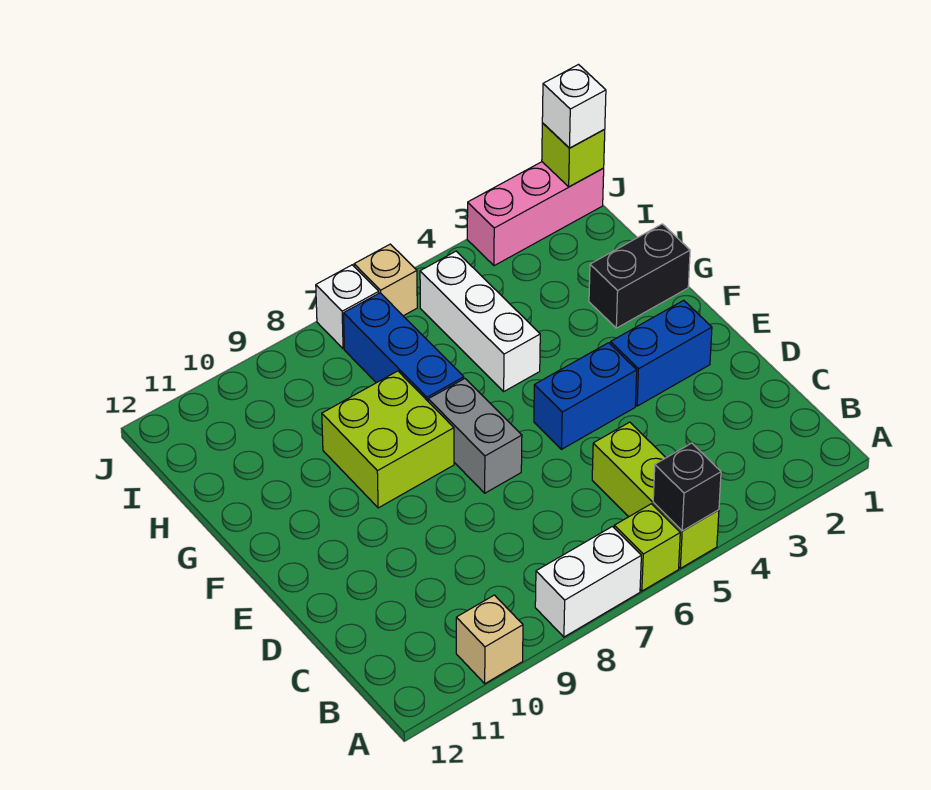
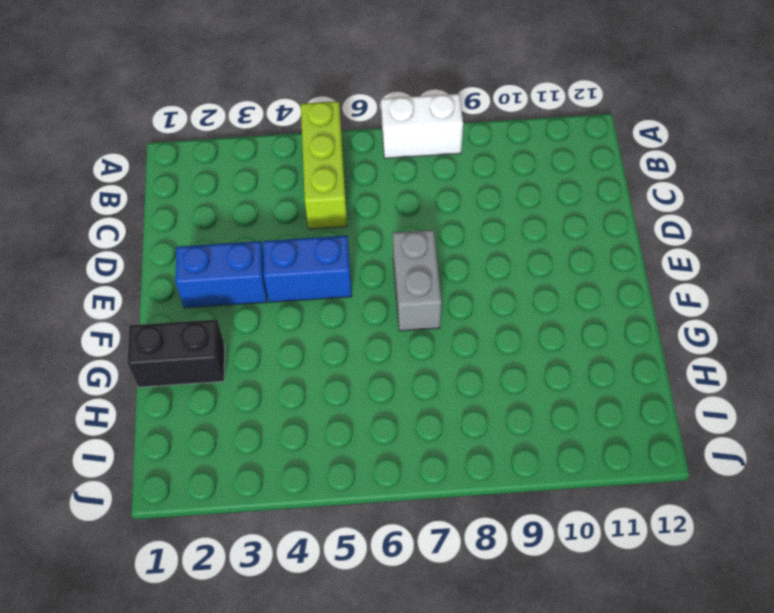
none -> lime brick A6 level 1
none -> tan brick A10 level 1
none -> lime brick F8:G9 level 1

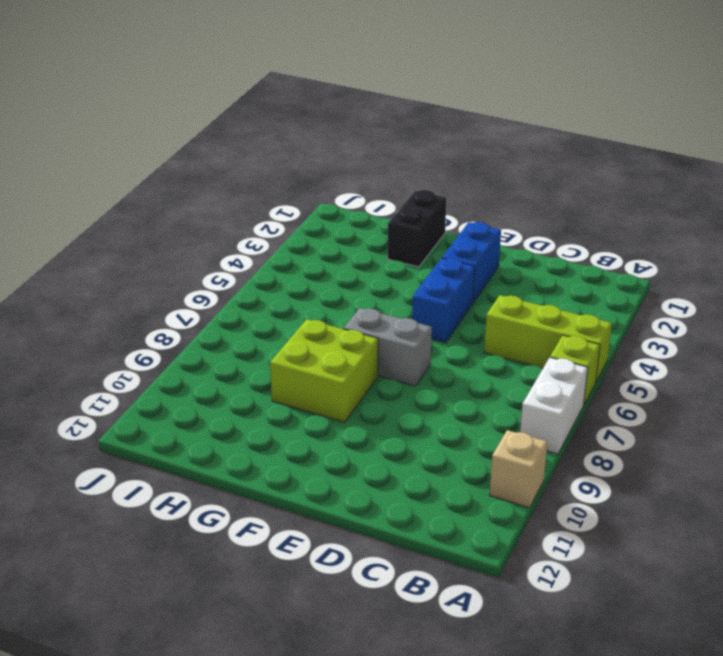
none -> white brick G5:I5 level 1
none -> blue brick G7:I7 level 1
none -> pink brick J1:J3 level 1

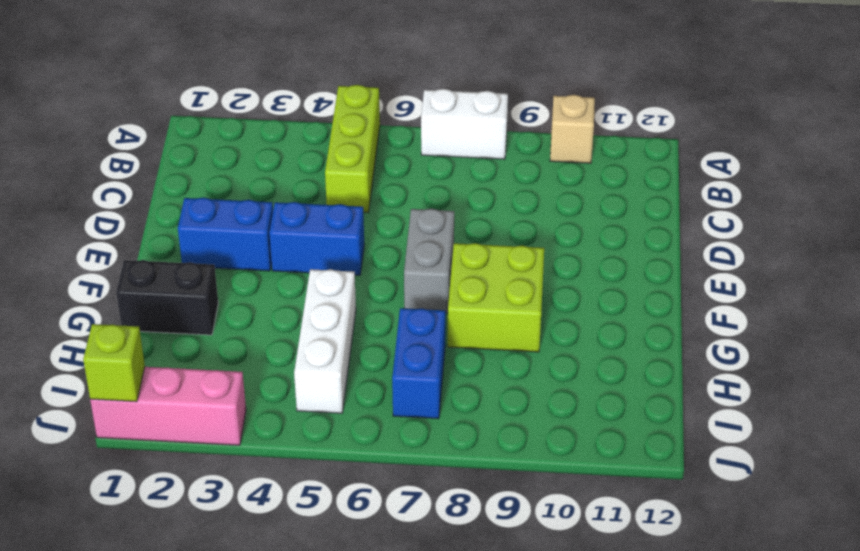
blue brick H7:I7 level 1 -> blue brick G7:I7 level 1
none -> lime brick A6 level 1
none -> tan brick J6 level 1
none -> white brick J7 level 1

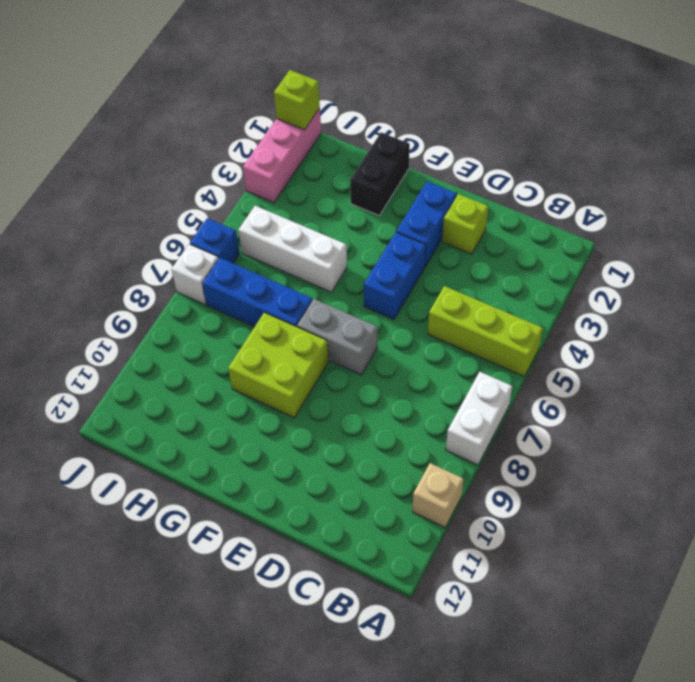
lime brick D2 level 1 -> lime brick A6 level 1
blue brick J6 level 1 -> tan brick J6 level 1
none -> black brick A5 level 2
none -> white brick J1 level 3

